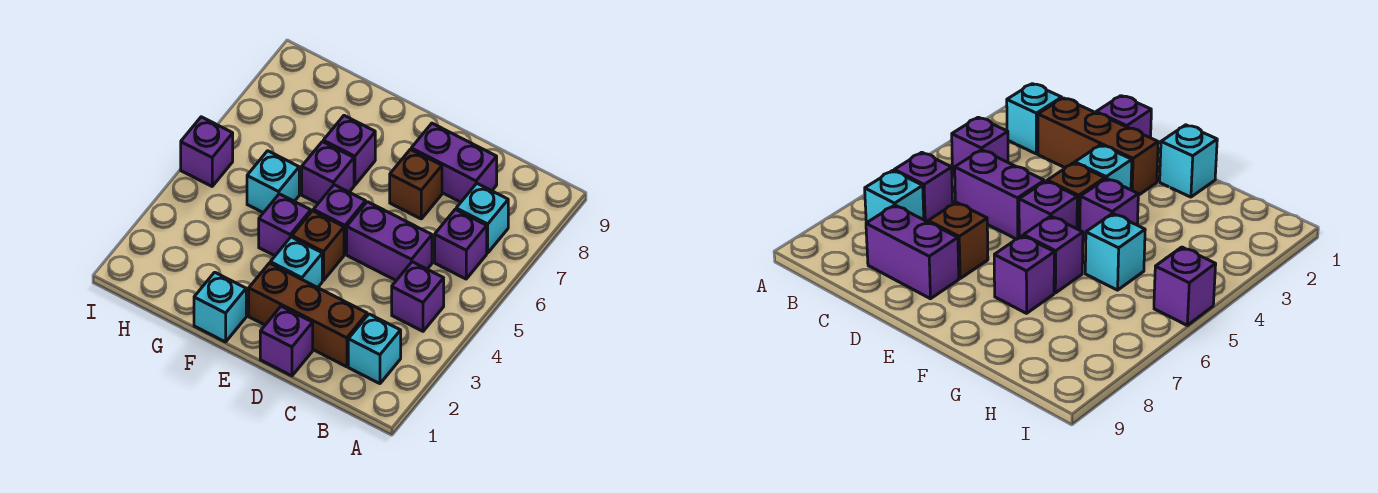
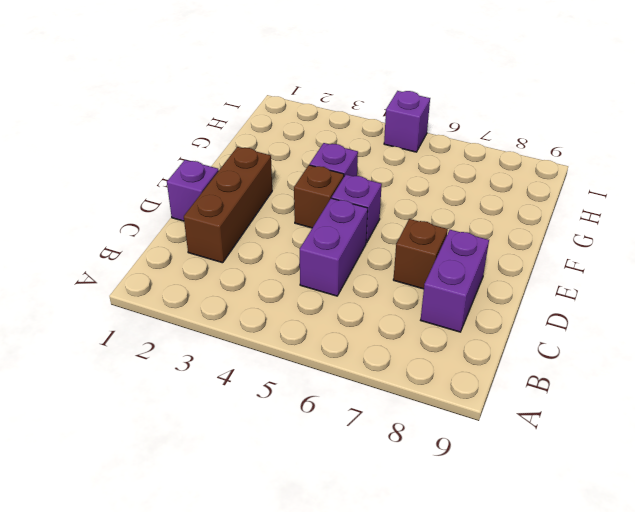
none -> cyan brick B2 level 1
none -> purple brick B4 level 1
none -> purple brick B6 level 1

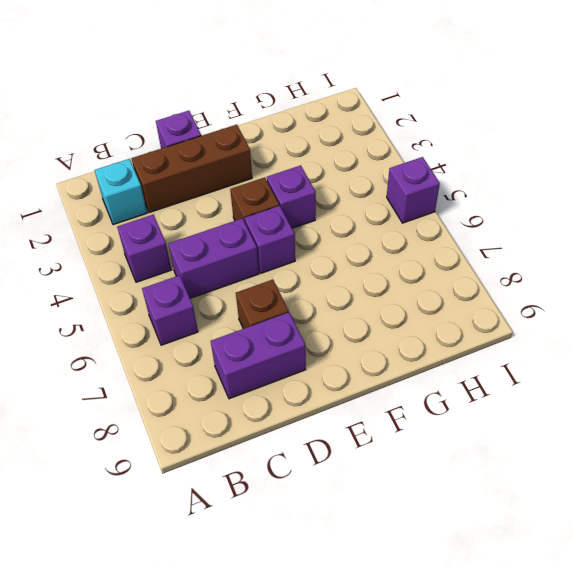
none -> cyan brick B7 level 1
none -> cyan brick E3 level 1
none -> cyan brick F1 level 1

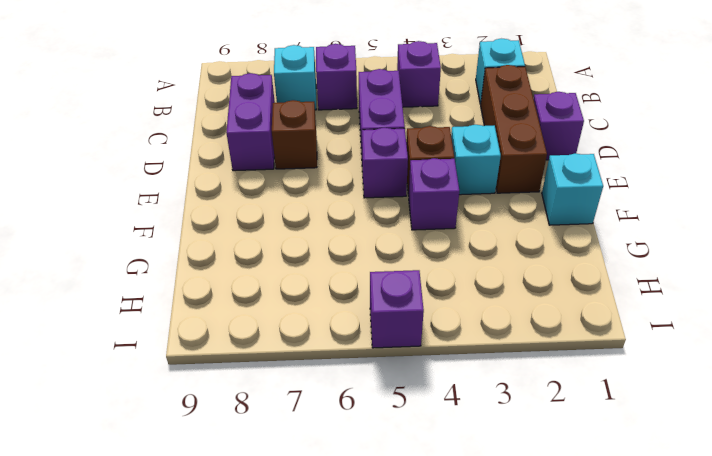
none -> purple brick F6 level 1
none -> purple brick F7 level 1
none -> cyan brick G5 level 1

